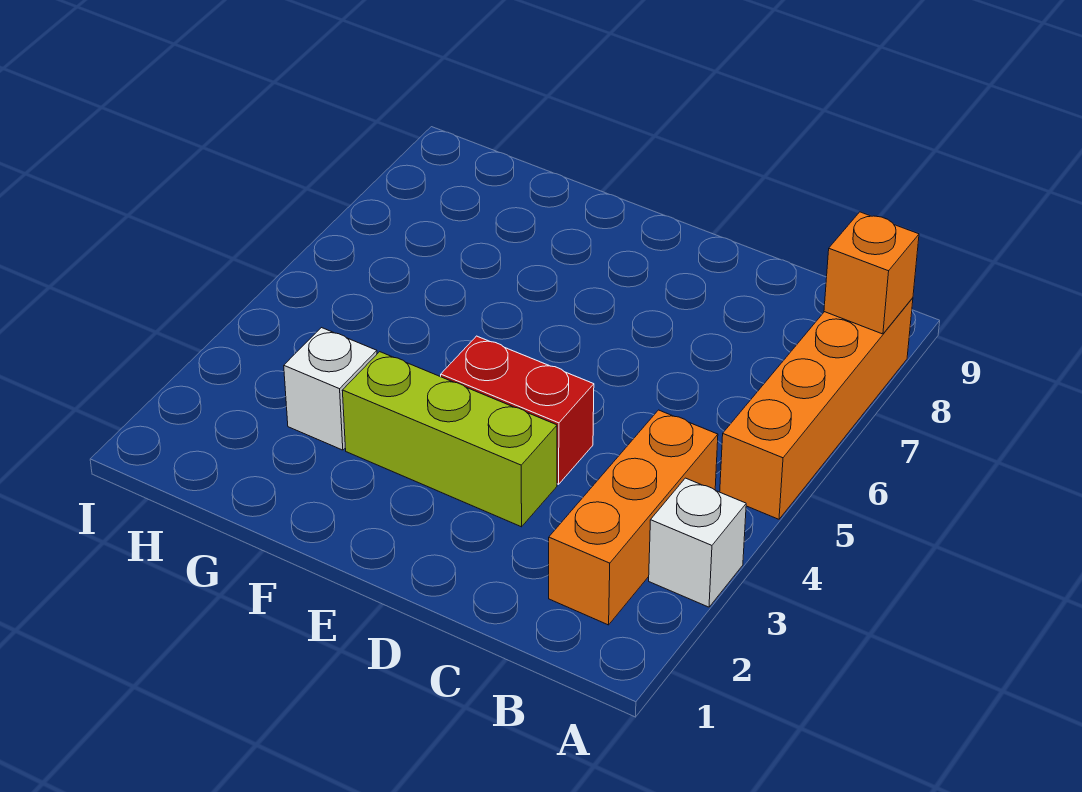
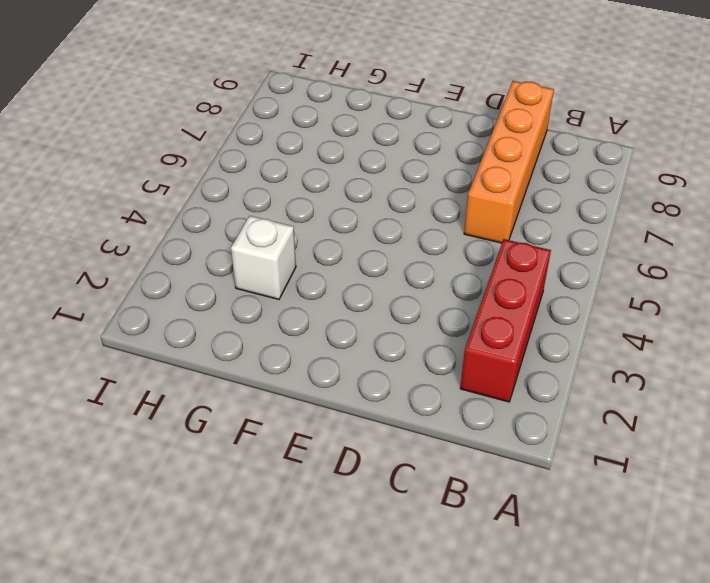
red brick B2:B4 level 1 -> orange brick B2:B4 level 1
orange brick C6:C9 level 1 -> orange brick A5:A8 level 1
none -> white brick A3 level 1
none -> lime brick D3:F3 level 1

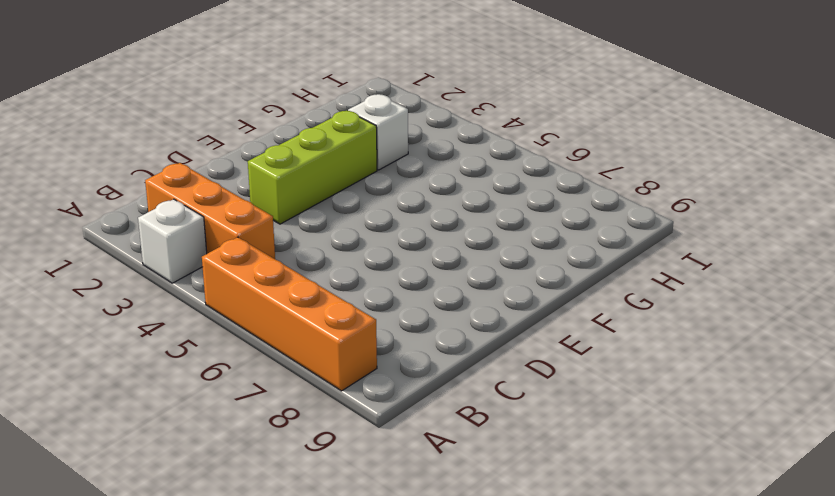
none -> red brick D4:E4 level 1
none -> orange brick A8 level 2

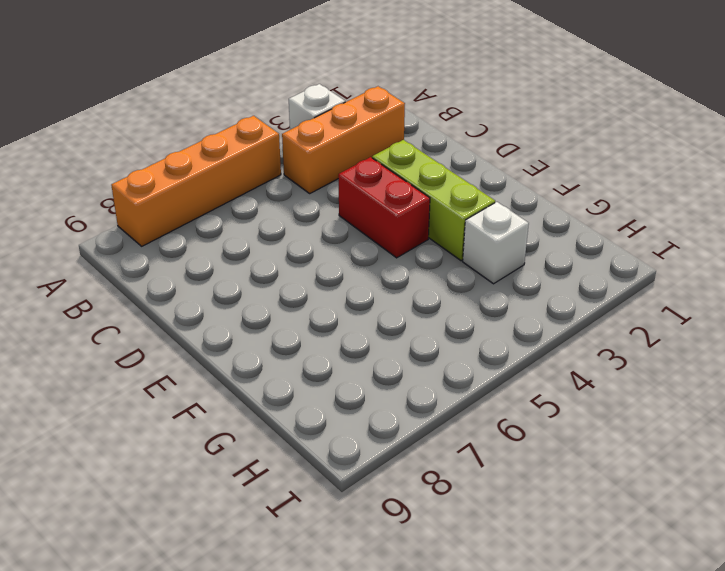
none -> orange brick A8 level 2

